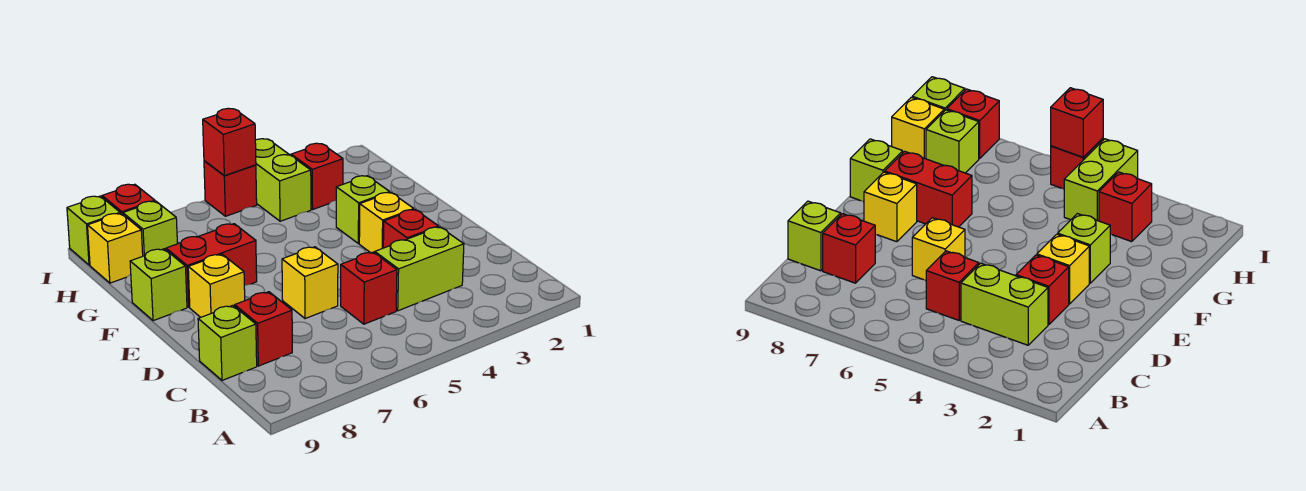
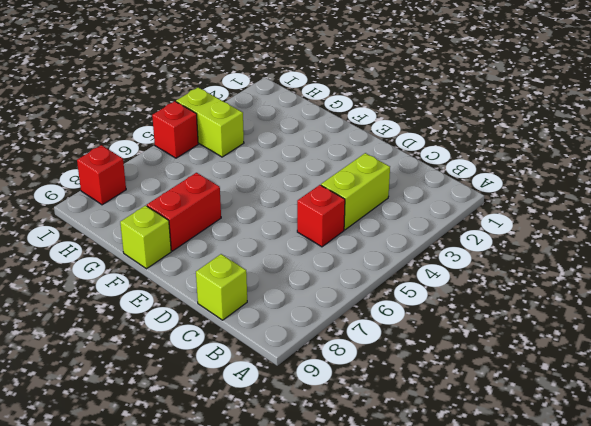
none -> red brick C8 level 1
none -> red brick D3 level 1
none -> yellow brick D6 level 1

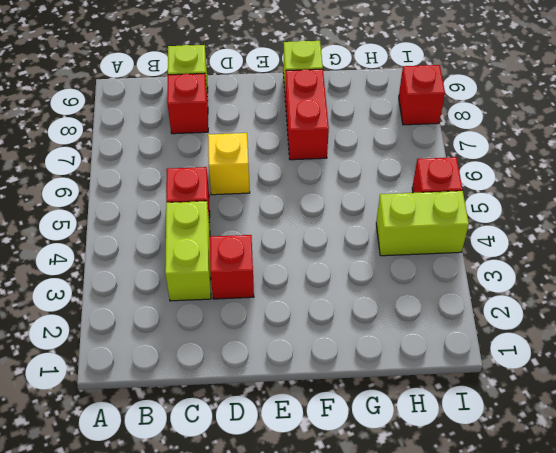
none -> yellow brick E3 level 1
none -> yellow brick E8 level 1
none -> lime brick F3 level 1

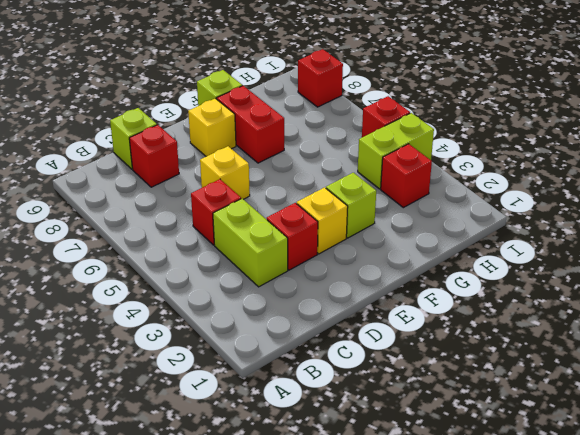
none -> lime brick H8 level 1
none -> yellow brick H9 level 1
none -> lime brick I9 level 1

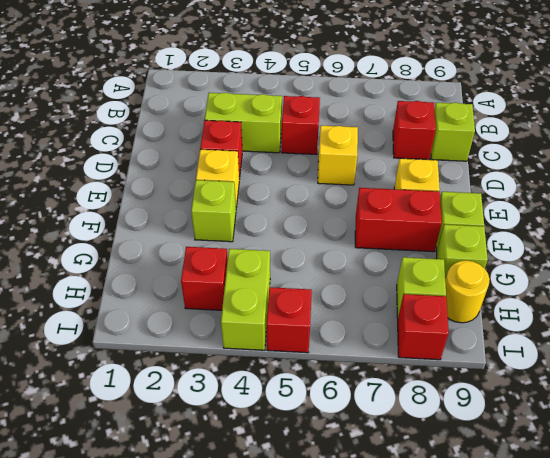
lime brick G9 level 1 -> lime brick I9 level 1
yellow round brick H9 level 1 -> yellow brick H9 level 1
none -> red brick I5 level 2

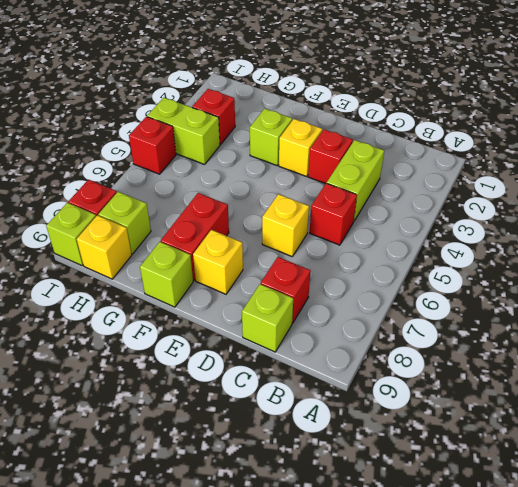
none -> red brick I5 level 2

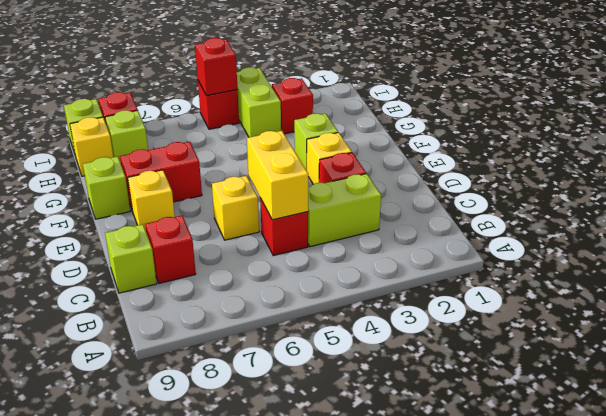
yellow brick C5:D5 level 2 -> none

